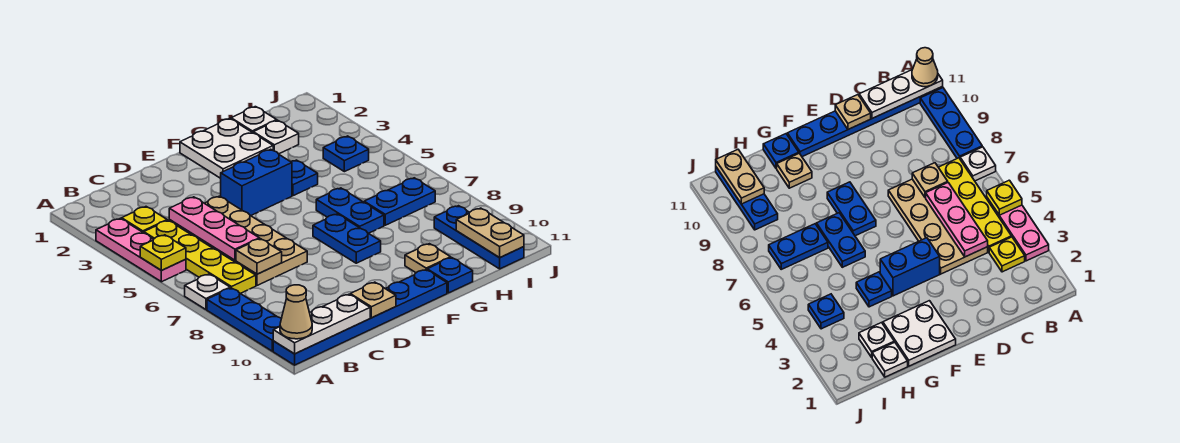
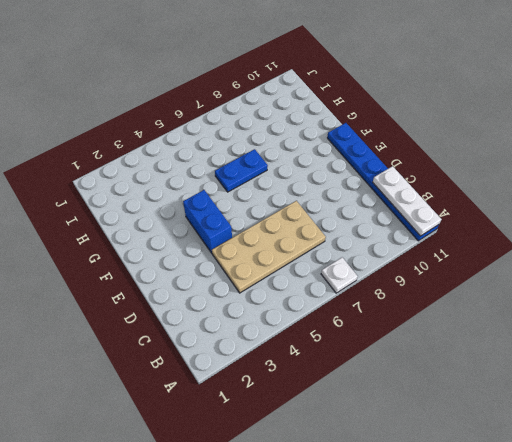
none -> pink plate A3:A5 level 1
none -> blue plate A8:A10 level 1
none -> yellow plate B3 level 1

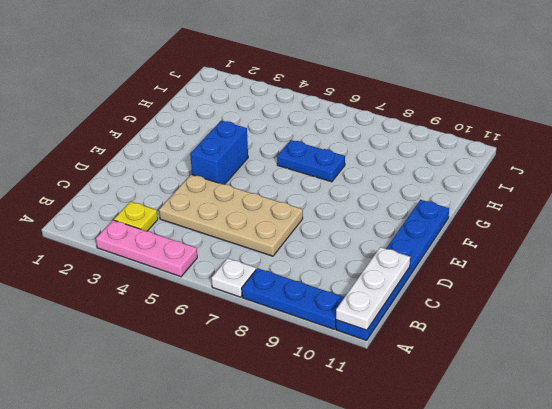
none -> yellow plate B4:B7 level 1
none -> white plate F1:G2 level 1
none -> blue plate F7:F8 level 1

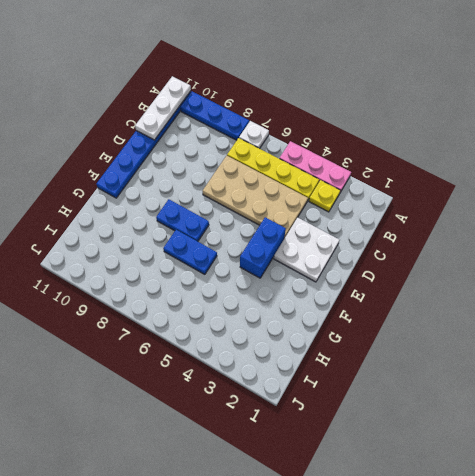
white plate D2:E3 level 1 -> white plate F1:G2 level 1
none -> blue plate G4 level 1
none -> tan plate G10 level 1
none -> blue plate G11 level 1

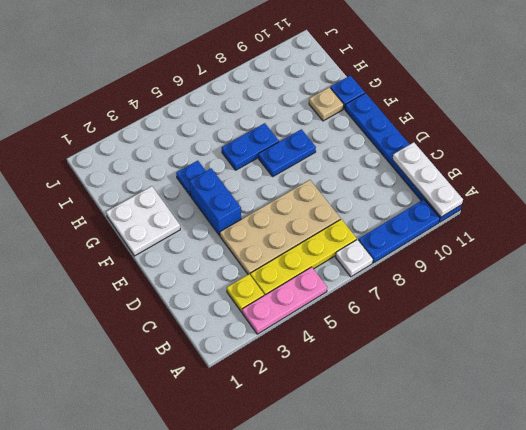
none -> white plate H1 level 1
none -> white plate H2 level 1
none -> blue plate H7:I7 level 1

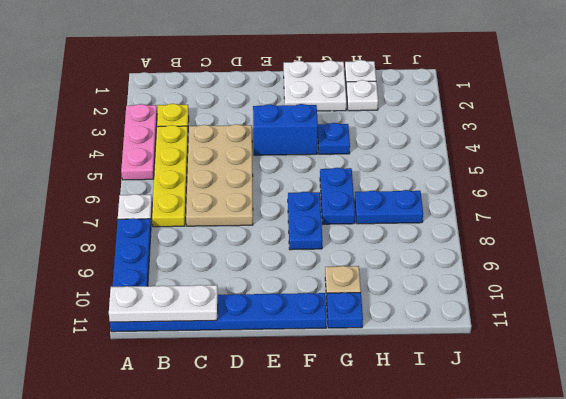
none -> blue plate I4 level 1
none -> blue plate I9:I11 level 1
none -> yellow plate A5 level 2

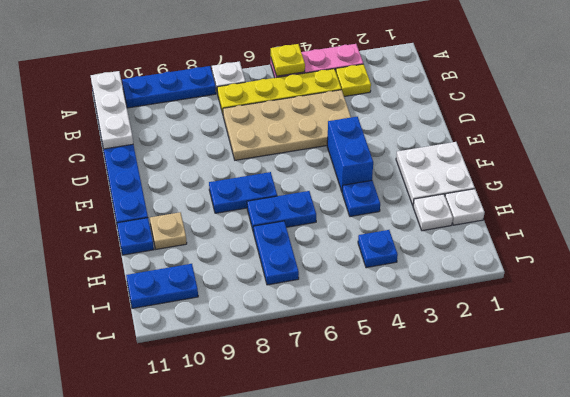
blue plate I10:I11 level 1 -> blue plate I9:I11 level 1
none -> pink plate C4:C6 level 2
none -> tan plate C7 level 2
none -> tan plate D11 level 2

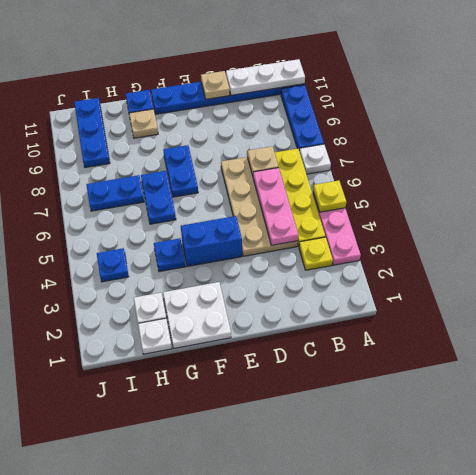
none -> tan plate I10:I11 level 2
none -> tan cone A11 level 3

